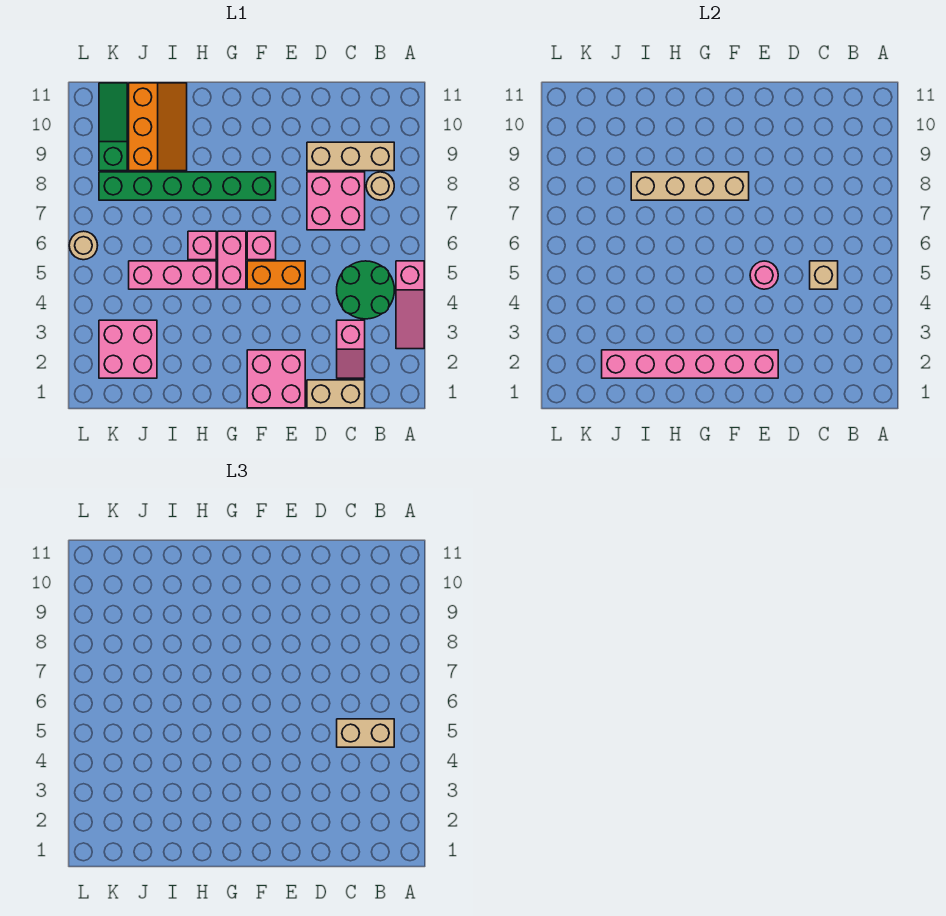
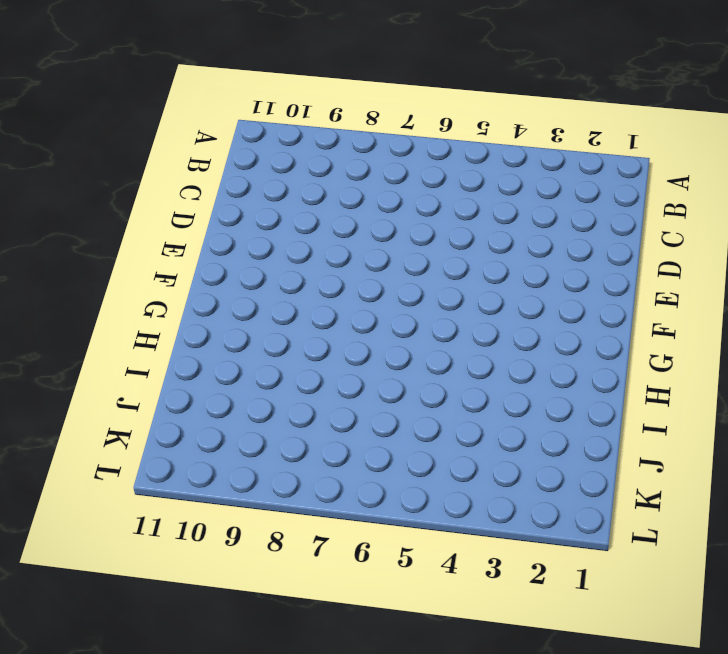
none -> pink slope A3:A5 level 1 top 5
none -> green round brick B4:C5 level 1
none -> tan round brick B8 level 1

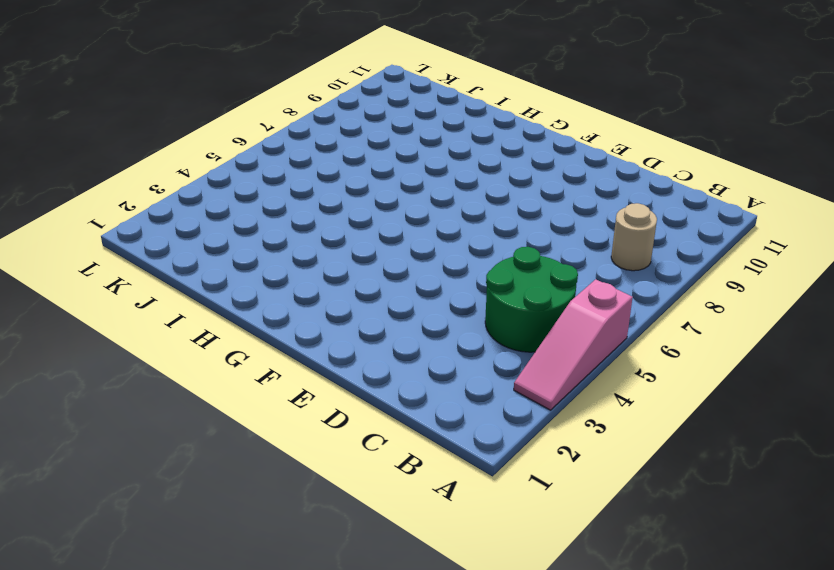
none -> tan brick B9:D9 level 1
none -> tan brick C1:D1 level 1
none -> pink slope C2:C3 level 1 top 3

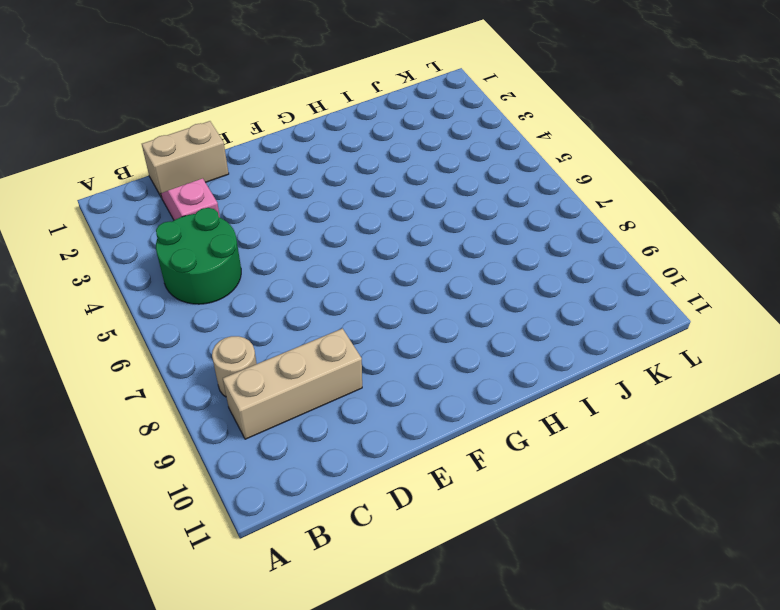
none -> pink slope A3:A5 level 1 top 5
none -> pink brick C7:D8 level 1
none -> pink brick E1:F2 level 1

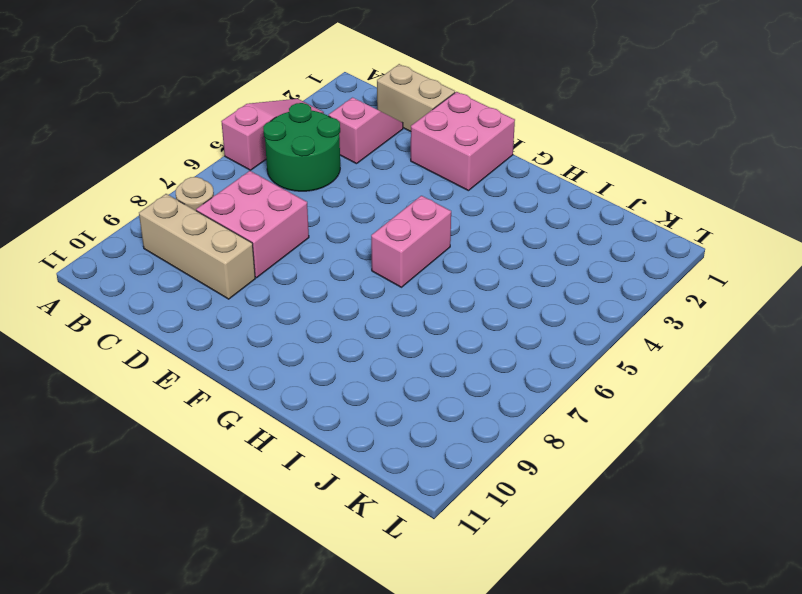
none -> orange brick E5:F5 level 1
none -> pink brick F6 level 1
none -> green brick F8:K8 level 1

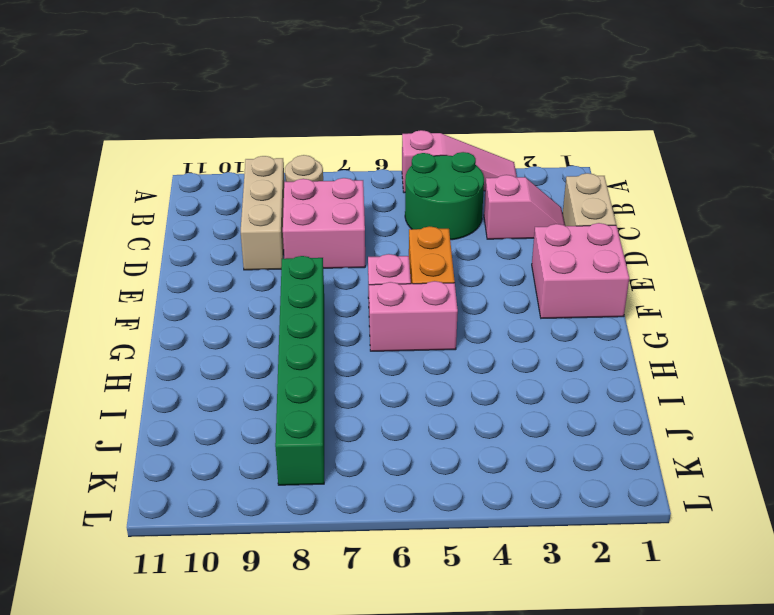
none -> pink brick H5:J5 level 1
none -> pink brick H6 level 1
none -> orange slope I9:J11 level 1 top J

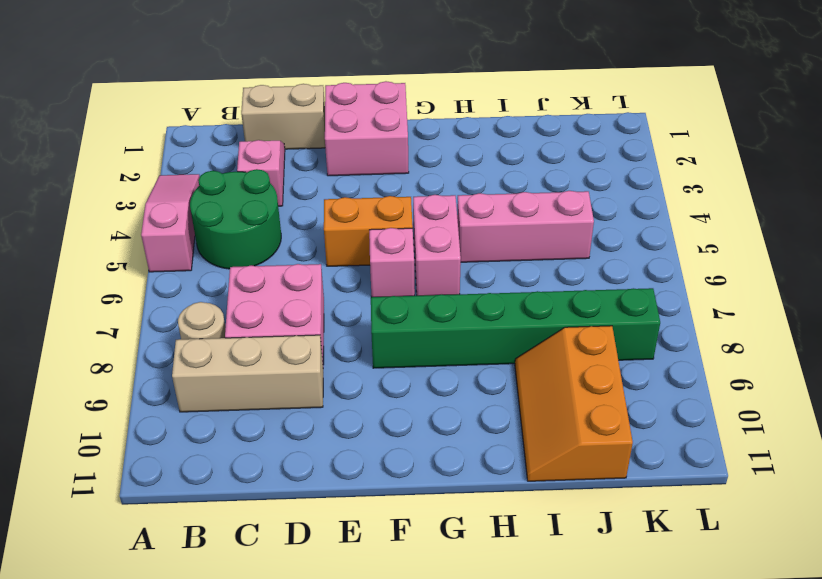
none -> pink brick H6 level 1
none -> pink brick J2:K3 level 1
none -> green slope K9:K11 level 1 top 9

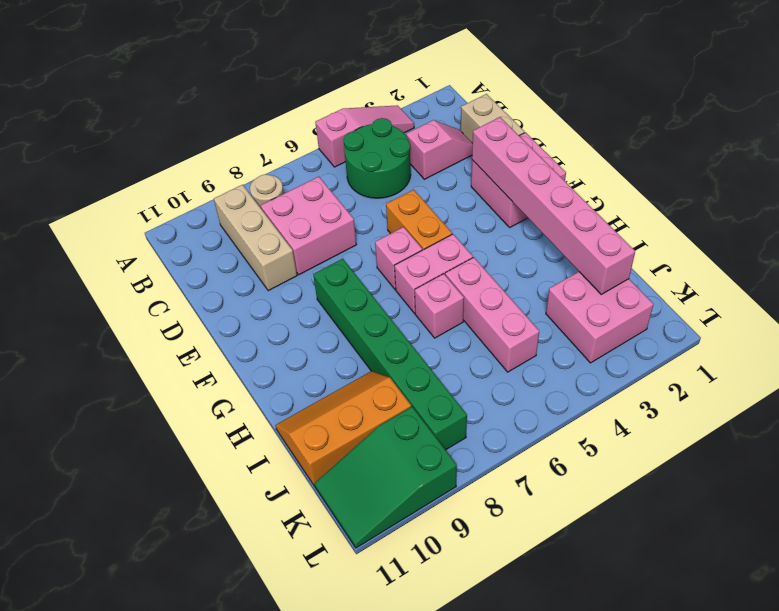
green slope K9:L11 level 1 top 9 -> green slope K9:K11 level 1 top 9
none -> tan round brick L6 level 1
none -> tan brick C5 level 2
none -> pink round brick E5 level 2

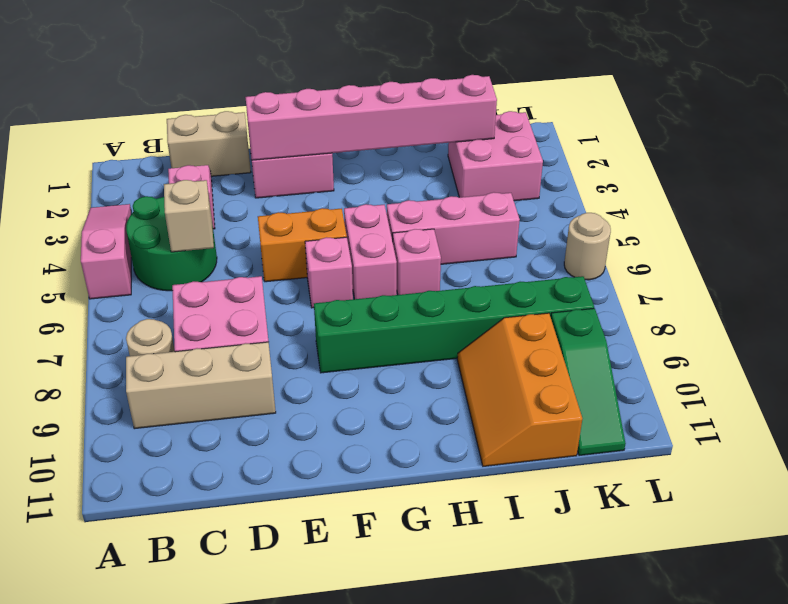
none -> pink round brick E5 level 2
none -> tan brick F8:I8 level 2
none -> tan brick B5:C5 level 3

